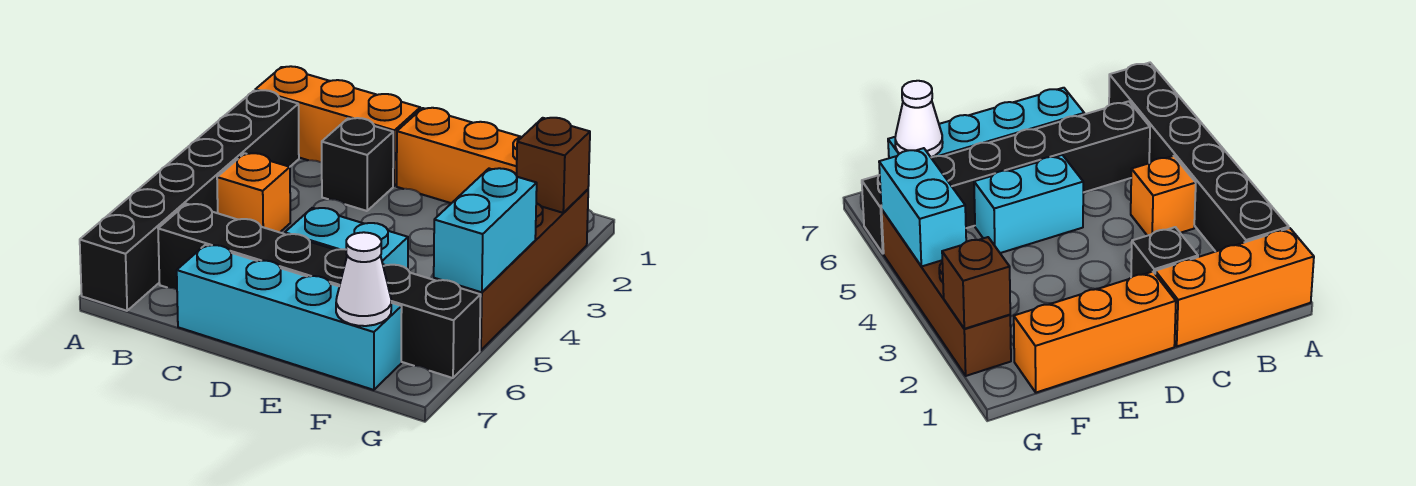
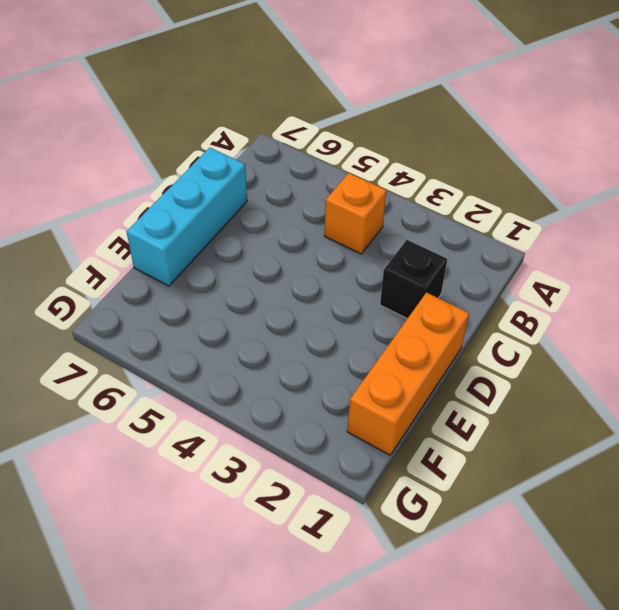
cyan brick C7:E7 level 1 -> cyan brick C7:F7 level 1
none -> orange brick A1:C1 level 1
none -> black brick A2:A7 level 1
none -> black brick B6:G6 level 1

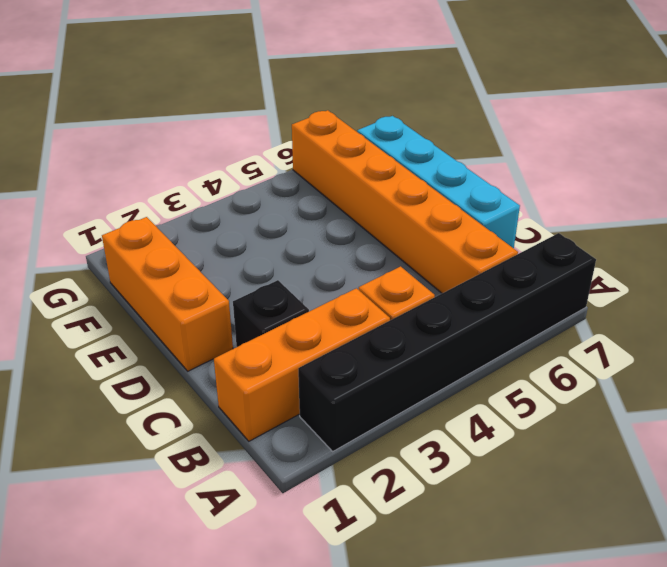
orange brick B1:B3 level 1 -> orange brick A1:C1 level 1
orange brick B6:G6 level 1 -> black brick B6:G6 level 1
none -> cyan brick D5:E5 level 1
none -> brown brick G2:G5 level 1
none -> white cone F7 level 2

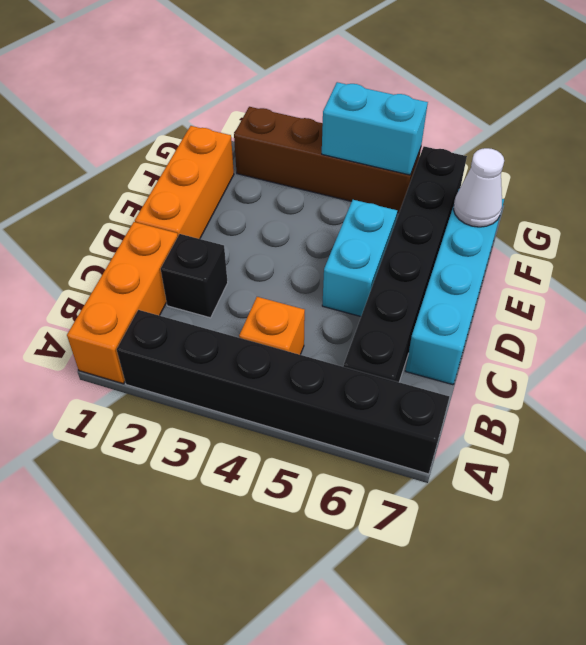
none -> brown brick G2 level 2

